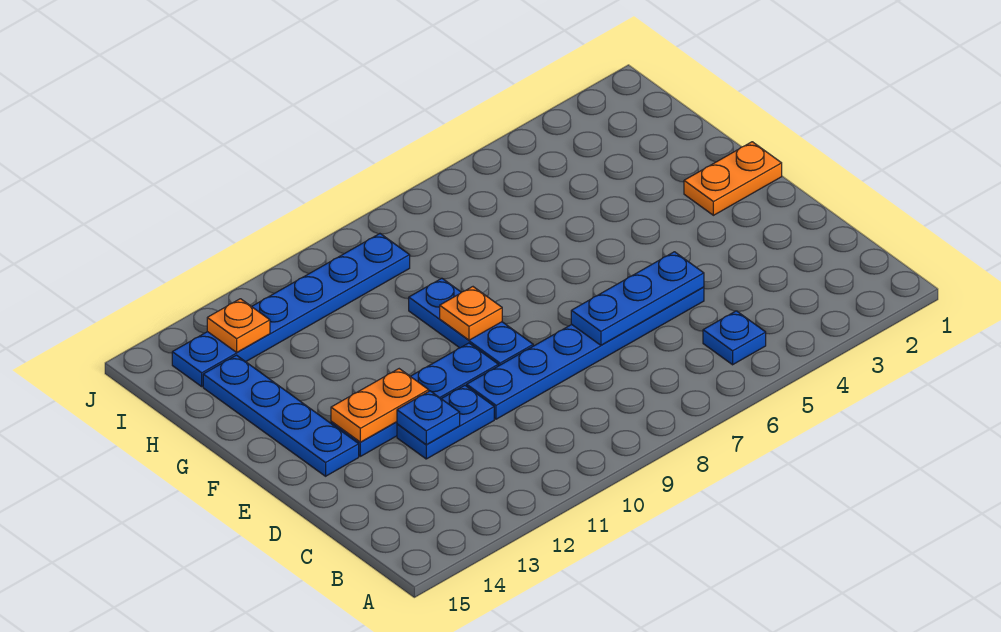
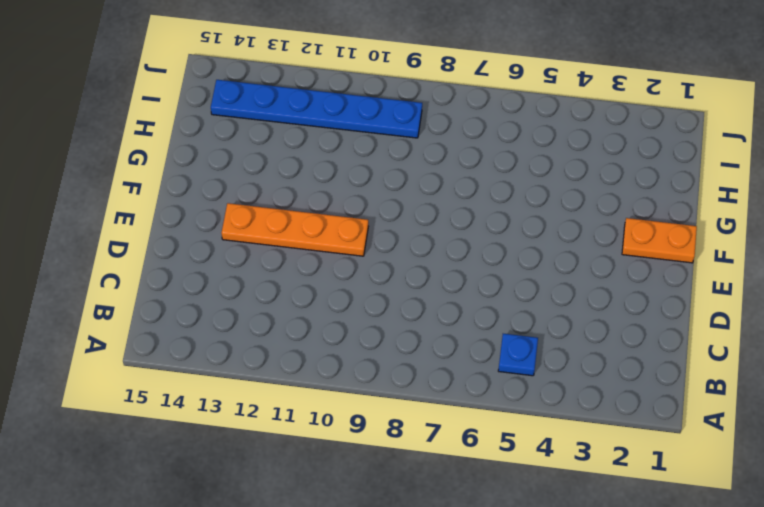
orange plate E10:E13 level 1 -> blue plate E10:E13 level 1
none -> blue plate D5:D10 level 1
none -> blue plate D11:D12 level 1
none -> blue plate E9:G9 level 1

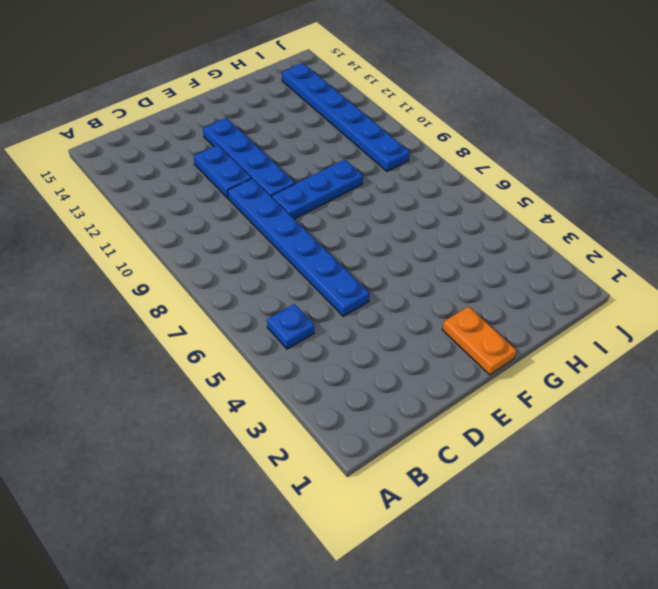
none -> blue plate E14:H14 level 1
none -> blue plate D5:D7 level 2
none -> blue plate D12 level 2

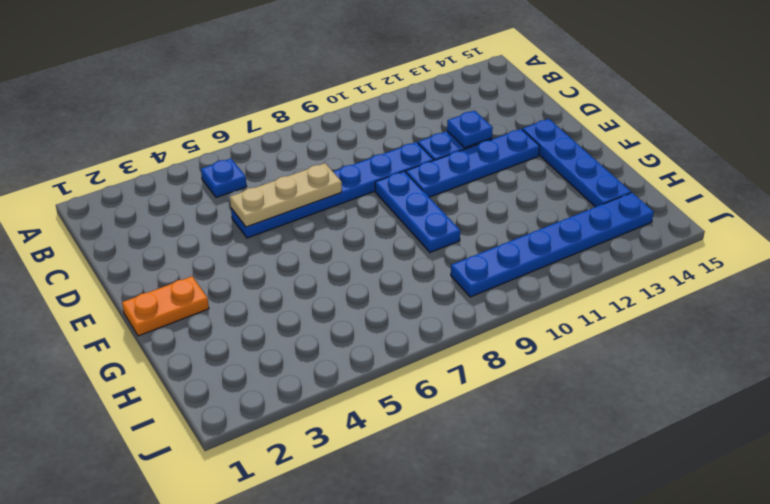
tan plate D5:D7 level 2 -> blue plate D5:D7 level 2
none -> orange plate E12:E13 level 2
none -> orange plate F9 level 2
none -> orange plate I13 level 2

